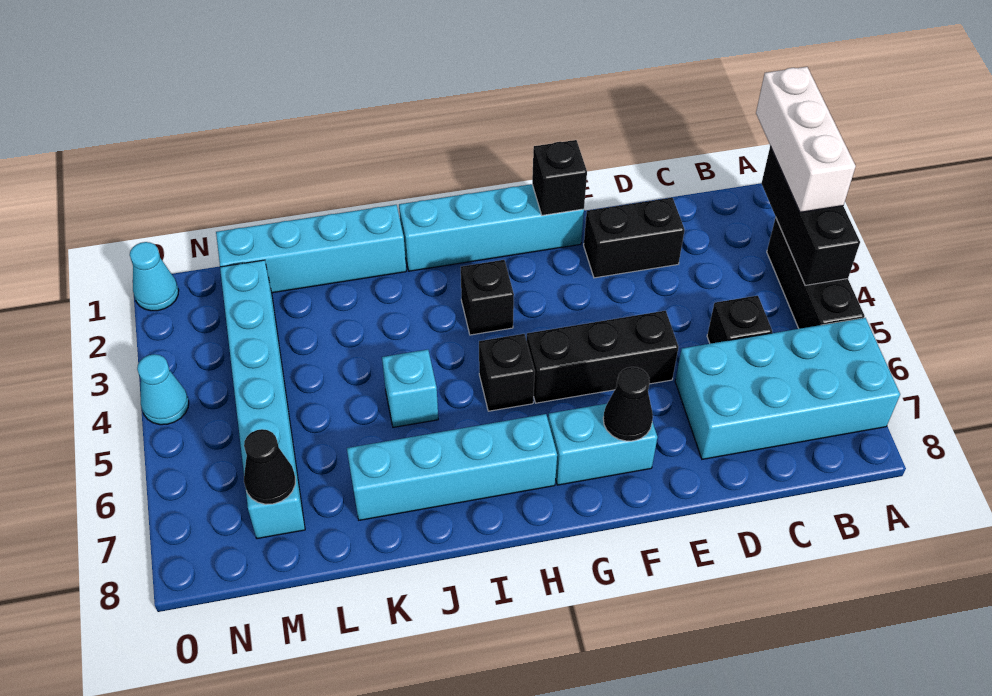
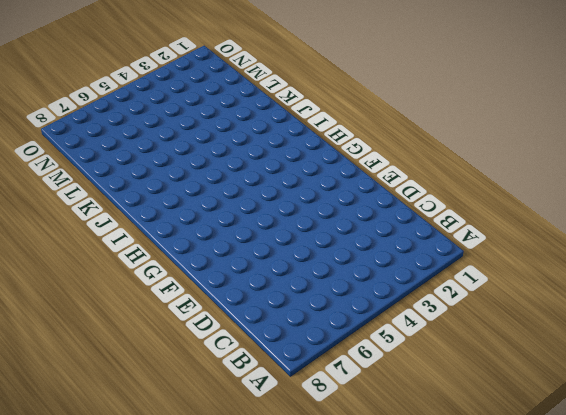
none -> black brick A3:A5 level 1
none -> cyan brick A6:D7 level 1
none -> black brick C5 level 1

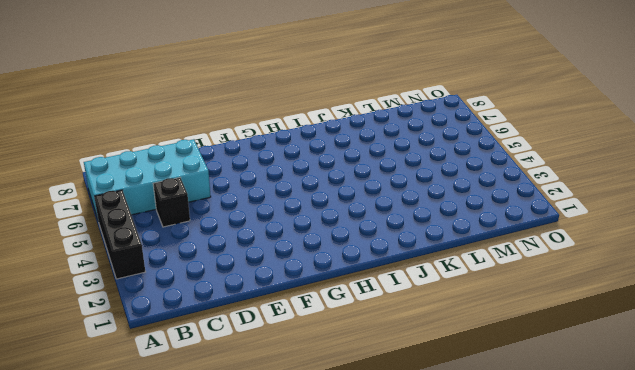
none -> black brick D2:E2 level 1
none -> black brick E5:G5 level 1
none -> cyan brick F1:I1 level 1

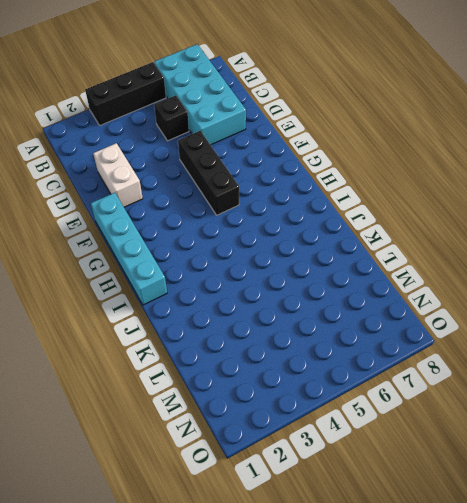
white brick D2:E2 level 1 -> black brick D2:E2 level 1
none -> cyan brick F7:G7 level 1
none -> black brick H3 level 1
none -> black brick H5 level 1

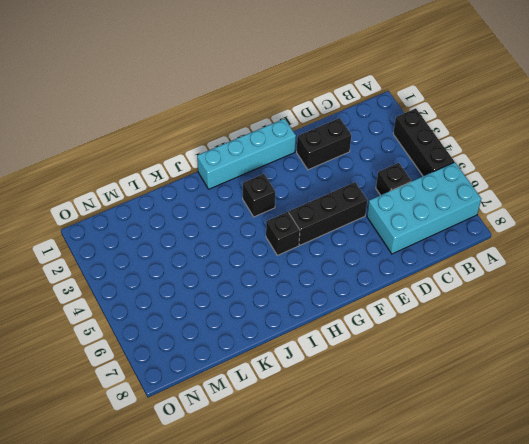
none -> cyan brick F7:G7 level 1
none -> cyan brick H7:K7 level 1
none -> cyan brick J1:M1 level 1

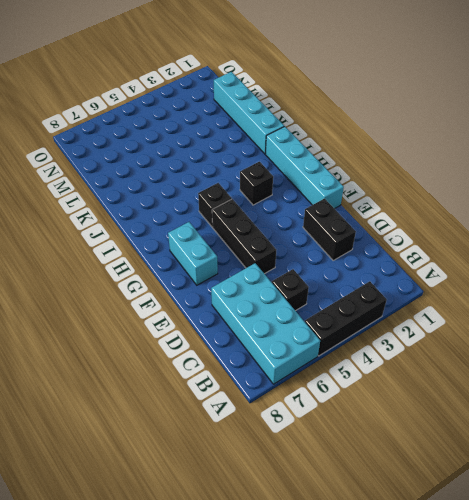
none -> cyan brick H7:K7 level 1
none -> cyan brick J5 level 1
none -> cyan brick M2:M7 level 1

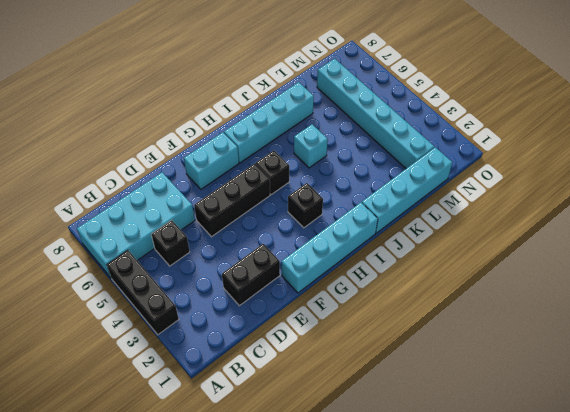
none -> cyan cone O1 level 1
none -> cyan cone O4 level 1
none -> black brick A2:A4 level 2

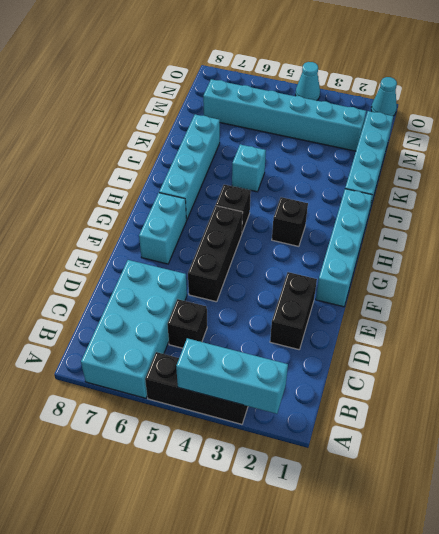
cyan brick A2:A4 level 2 -> black brick A2:A4 level 2
none -> black brick F1 level 2
none -> black cone F7 level 2
none -> black cone M7 level 2

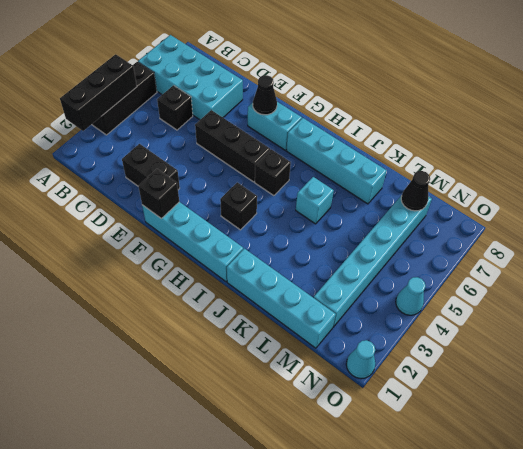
none -> white brick A1:A3 level 3

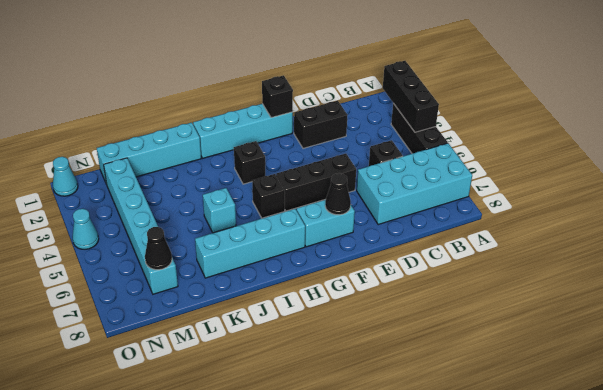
none -> white brick A1:A3 level 3

